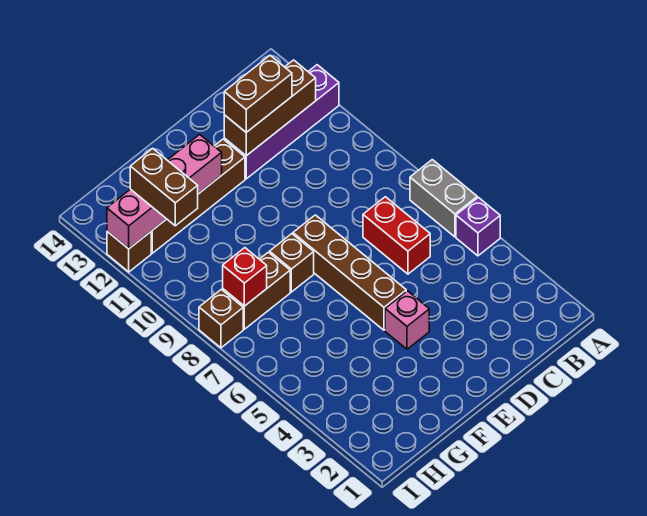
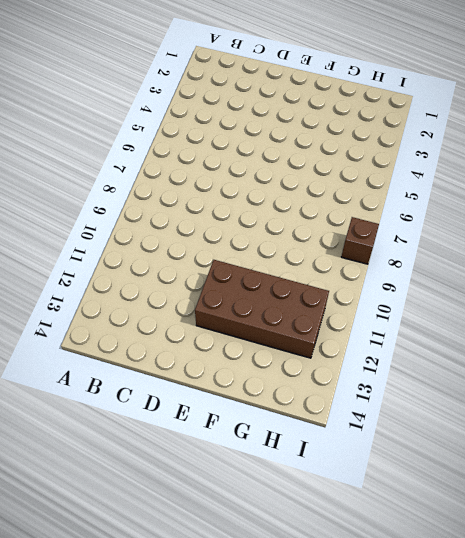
brown brick E11:H12 level 1 -> brown brick E12:H12 level 1
none -> purple brick A5 level 1
none -> grey brick A6:A7 level 1
none -> purple brick A12:D12 level 1

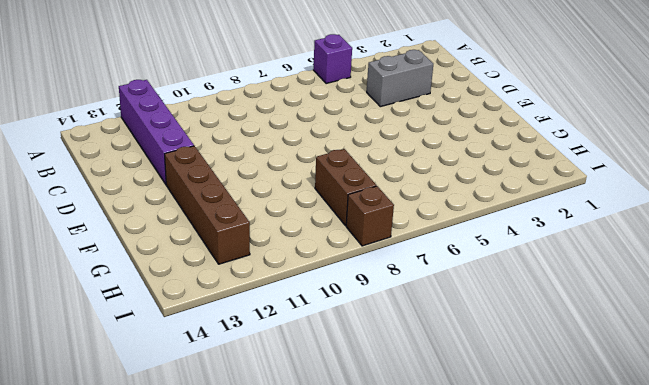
grey brick C3:C4 level 1 -> grey brick A6:A7 level 1
none -> red brick C6:C7 level 1
none -> pink brick E4 level 1
none -> brown brick E5:E8 level 1

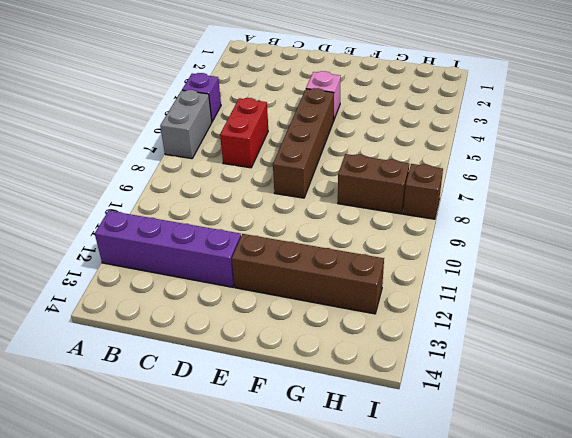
none -> brown brick F8 level 1
none -> brown brick I12 level 1
none -> brown brick B12:D12 level 2

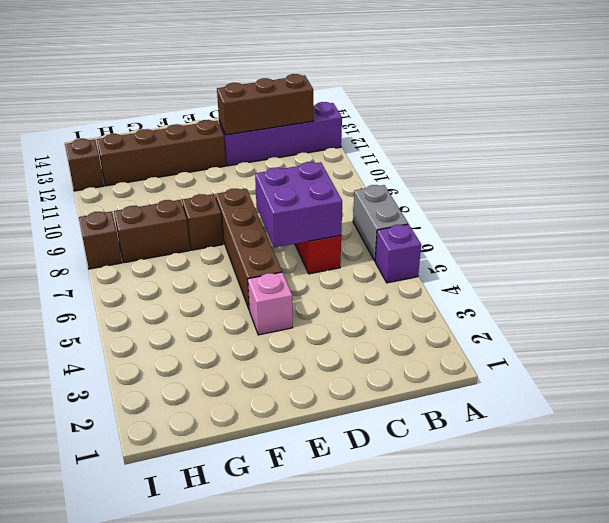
purple brick C6:D7 level 2 -> none
none -> pink brick F12:I12 level 2
none -> red brick H8 level 2
none -> brown brick C12:D12 level 3

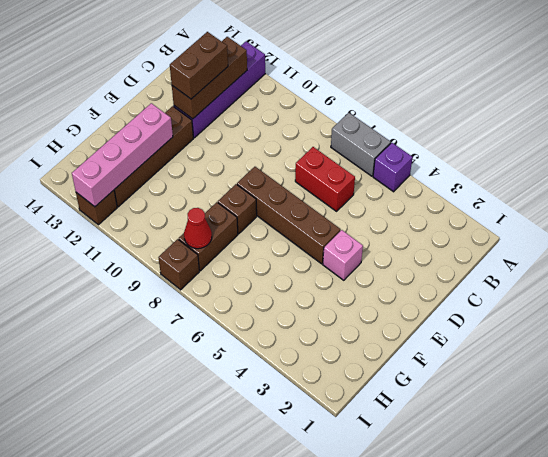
red cone H8 level 2 -> red brick H8 level 2
none -> brown brick H11:H12 level 3

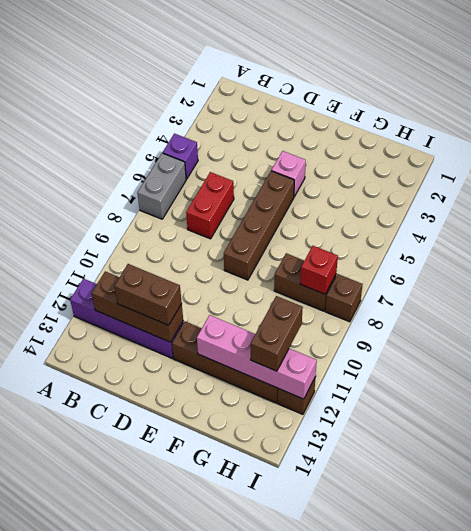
none -> brown brick F8 level 1

